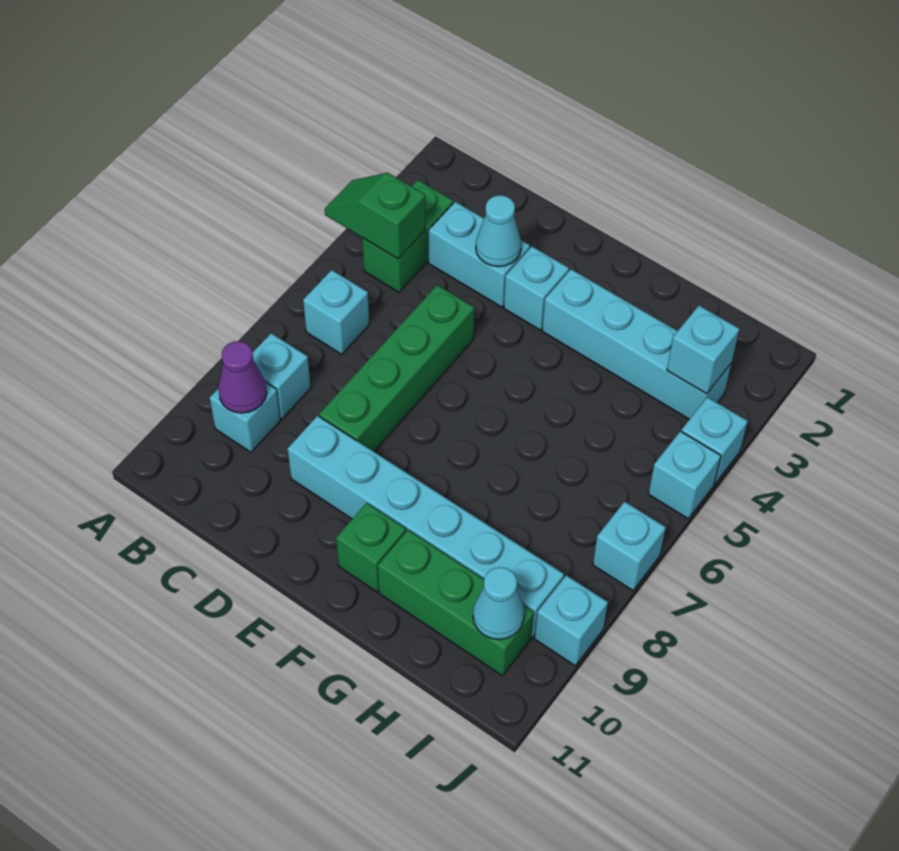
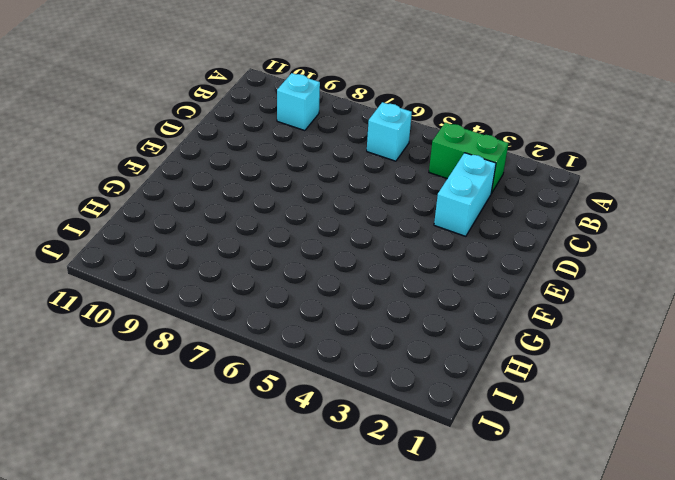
none -> cyan brick B8 level 1
none -> green brick D5:D8 level 1
none -> cyan brick D9:I9 level 1

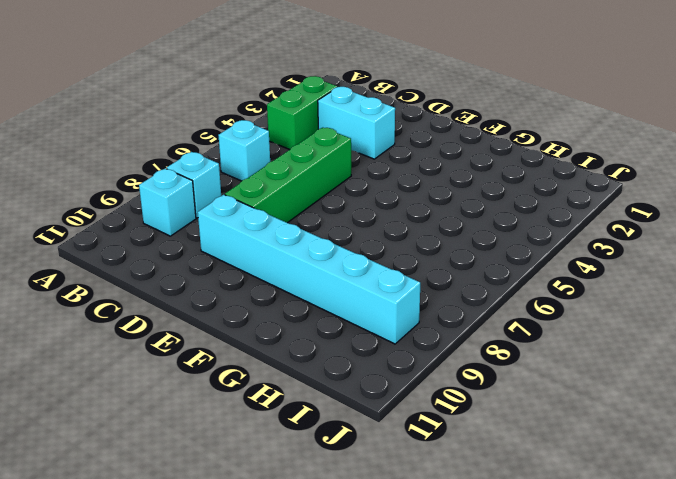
none -> cyan brick E3 level 1
none -> cyan brick F3:I3 level 1
none -> green brick F10 level 1

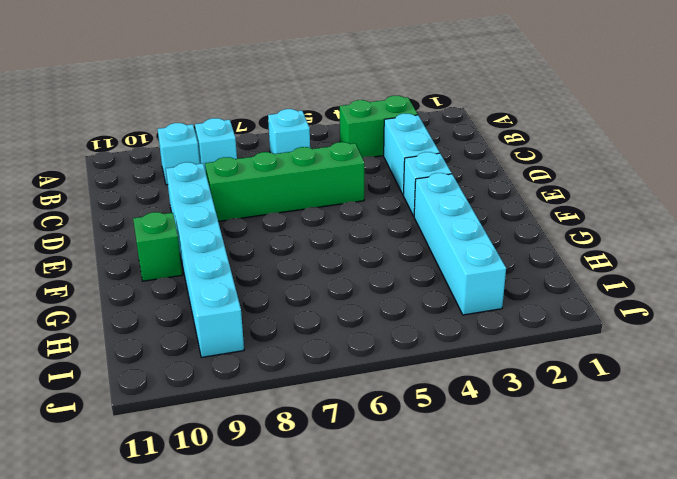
none -> green brick G10:I10 level 1
none -> cyan brick J4 level 1
none -> cyan brick J5 level 1

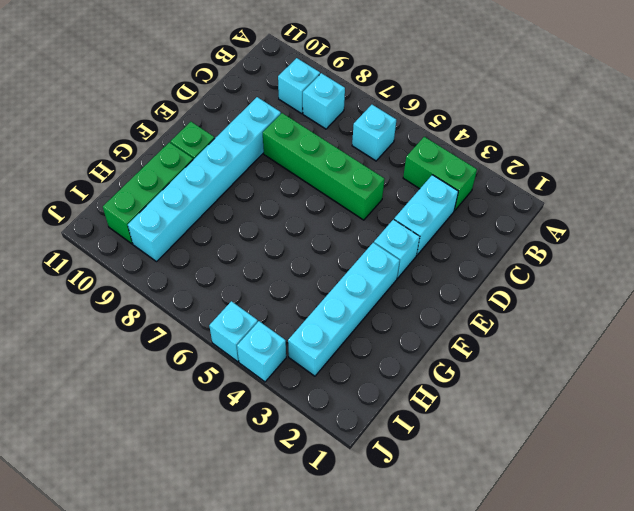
none -> cyan brick J7 level 1
none -> cyan brick J9 level 1
none -> green slope A4:B4 level 2 top B

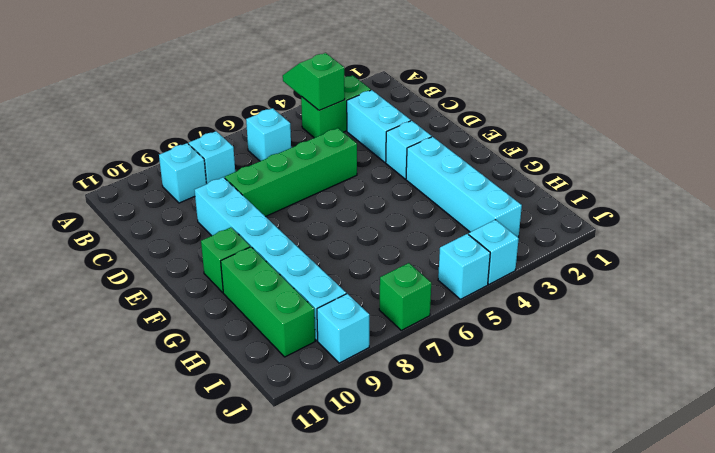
green brick J7 level 1 -> cyan brick J7 level 1
none -> purple cone B9 level 2
none -> cyan cone D3 level 2
none -> cyan brick I3 level 2

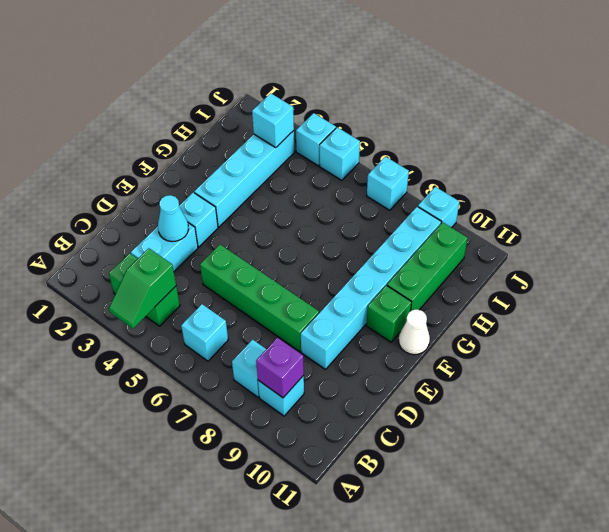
purple brick B9 level 2 -> purple cone B9 level 2
white cone F11 level 1 -> none
none -> cyan cone I10 level 2

